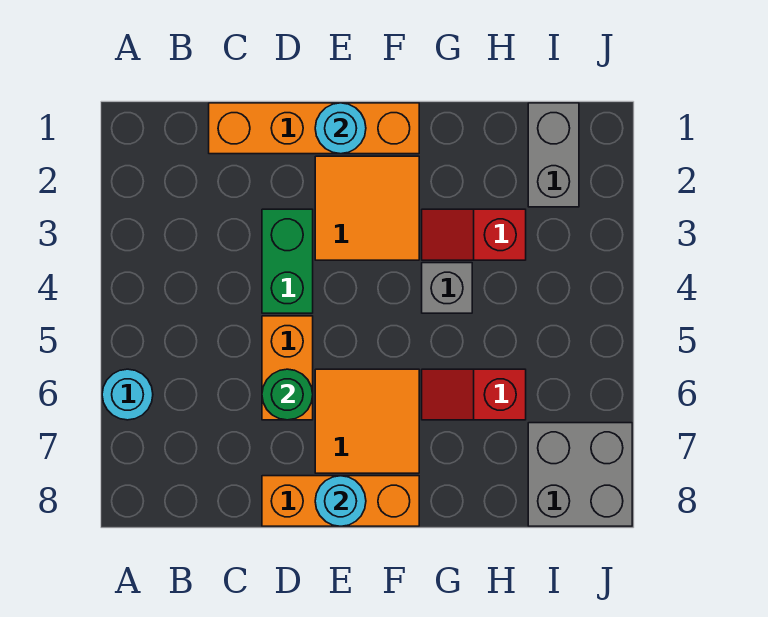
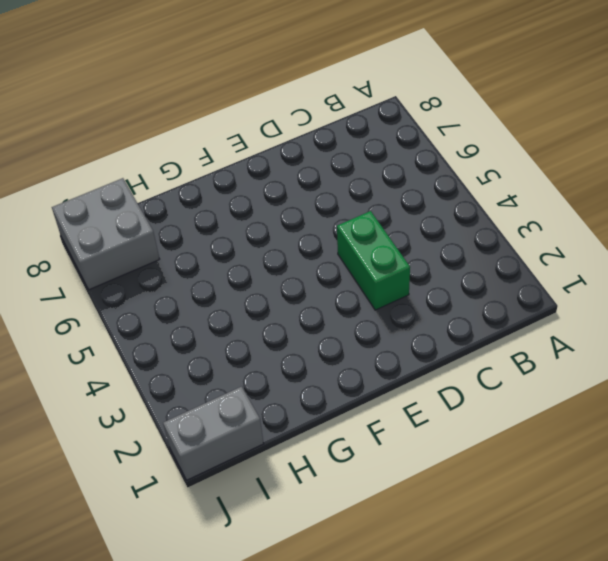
grey brick I1:J1 level 1 -> grey brick I1:I2 level 1
none -> cyan round brick A6 level 1
none -> orange brick C1:F1 level 1
none -> orange brick D5:D6 level 1

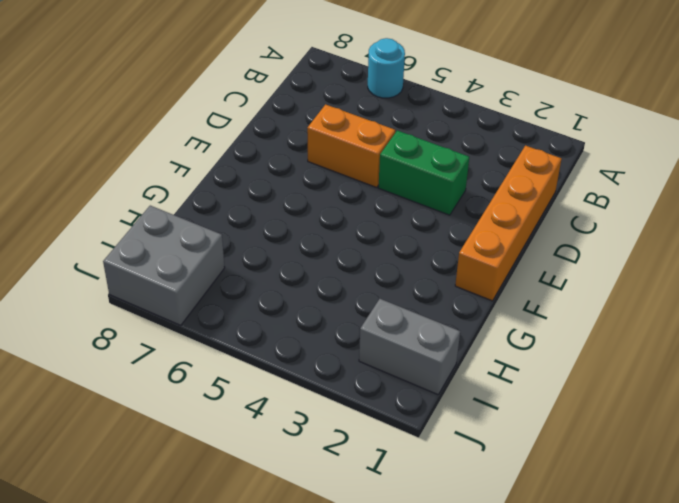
none -> orange brick D8:F8 level 1
none -> orange tile E2:F3 level 1
none -> orange tile E6:F7 level 1

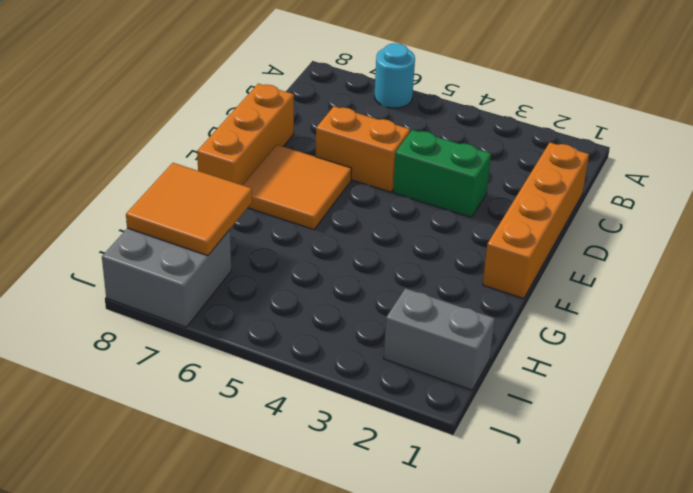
orange tile H7:I8 level 2 -> orange tile E2:F3 level 1
none -> red slope G3:H3 level 1 top H
none -> grey brick G4 level 1
none -> red slope G6:H6 level 1 top H

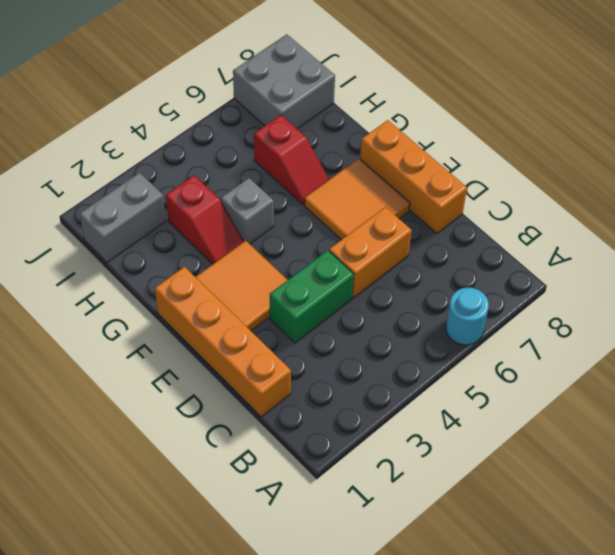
none -> green round brick D6 level 2
none -> cyan round brick E1 level 2
none -> cyan round brick E8 level 2

